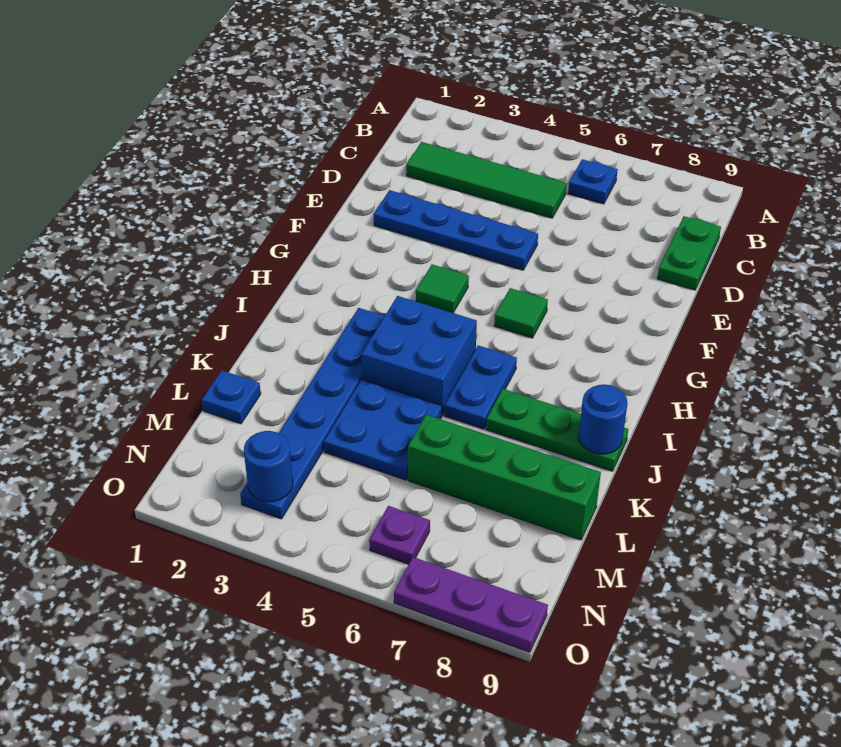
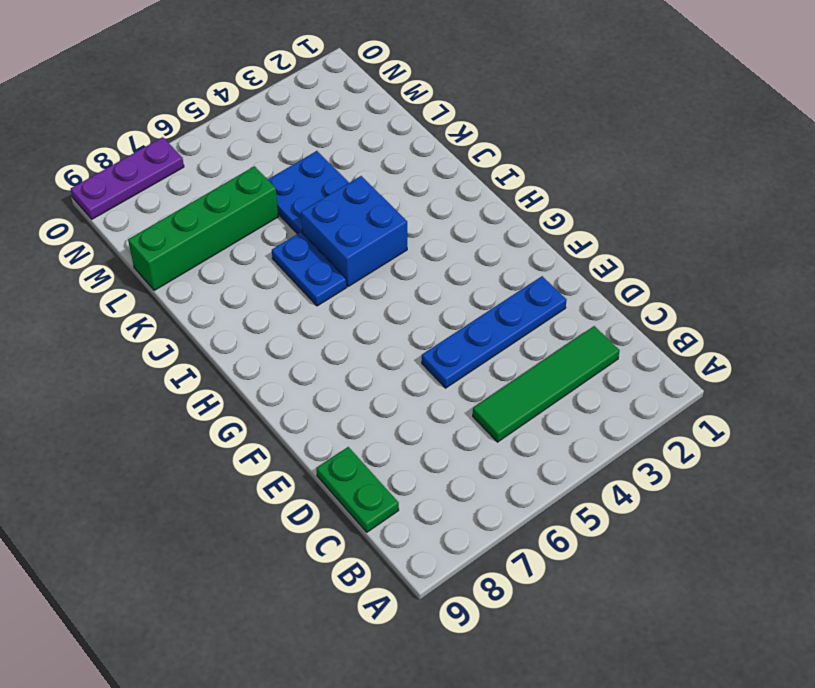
none -> blue plate B6 level 1
none -> green tile G4 level 1
none -> green tile G6 level 1

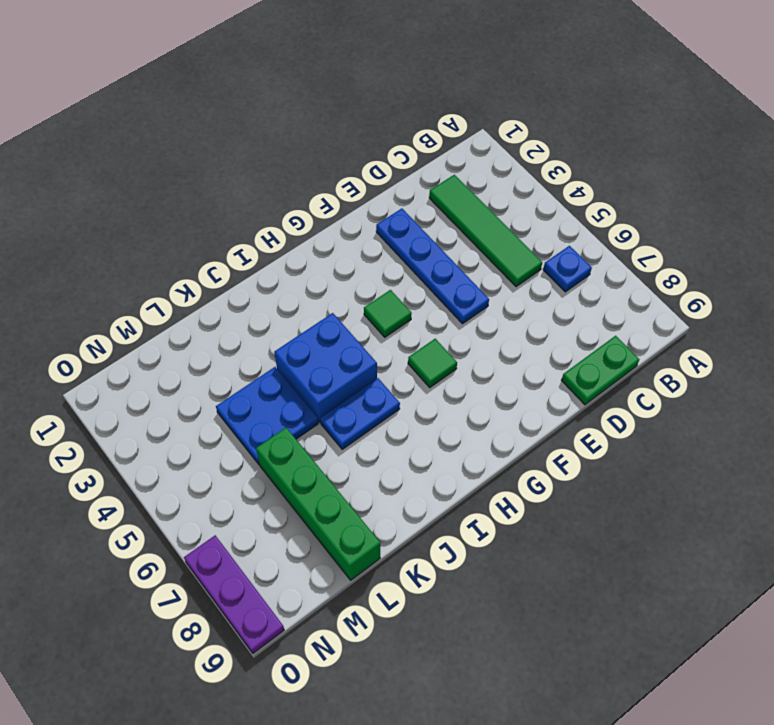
none -> blue plate I3:N3 level 1
none -> green plate J7:J9 level 1
none -> blue plate L1 level 1

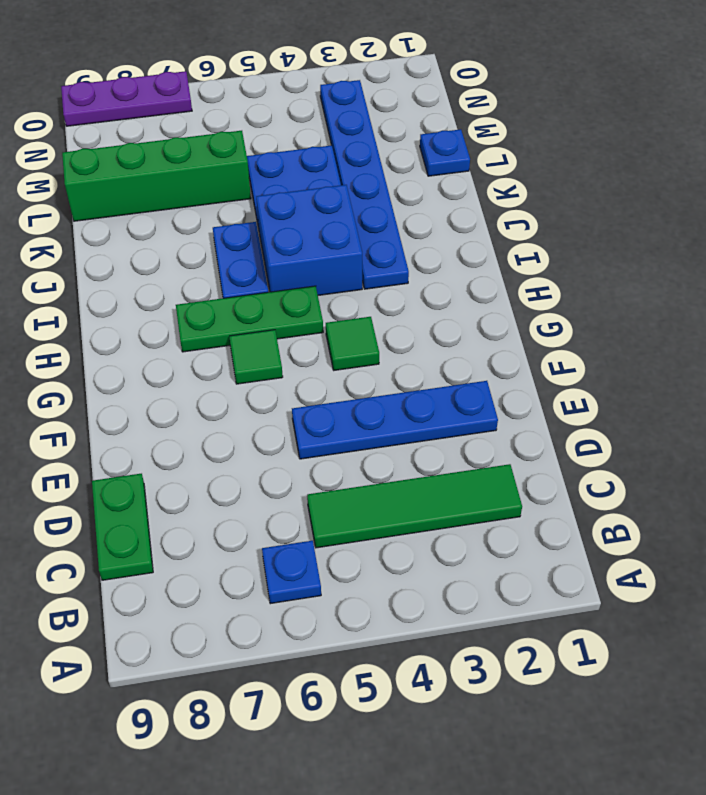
green plate H5:H7 level 1 -> green plate J7:J9 level 1
none -> purple plate N6 level 1
none -> blue round brick J9 level 2
none -> blue round brick N3 level 2

